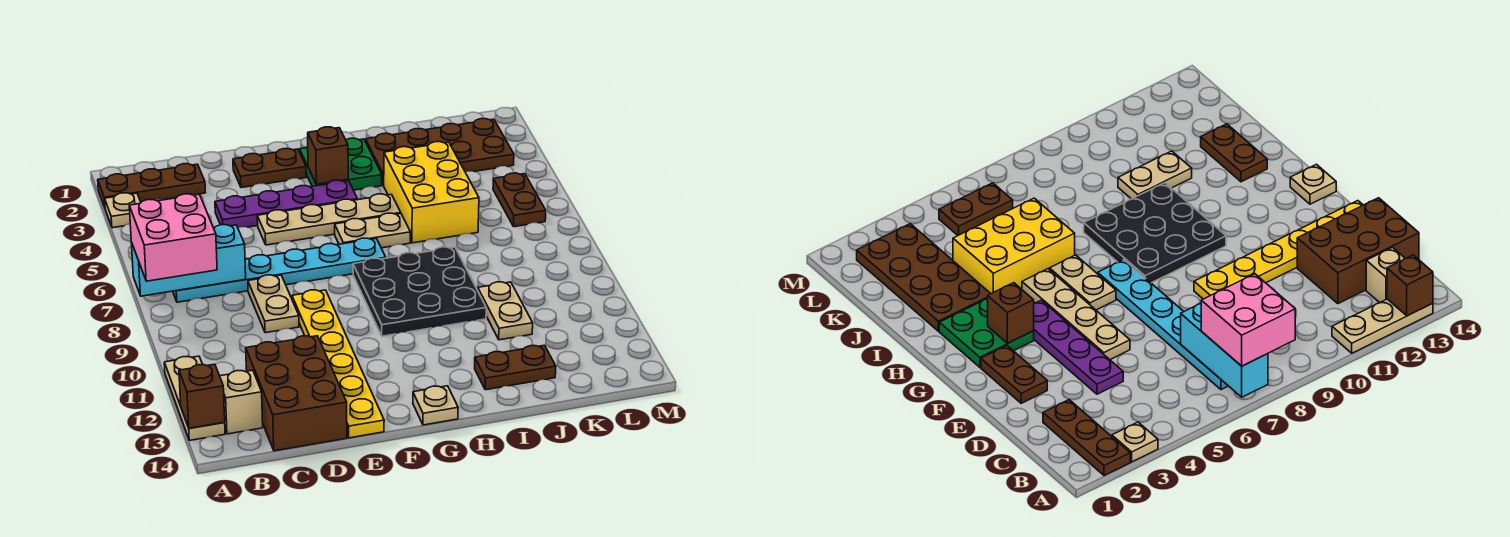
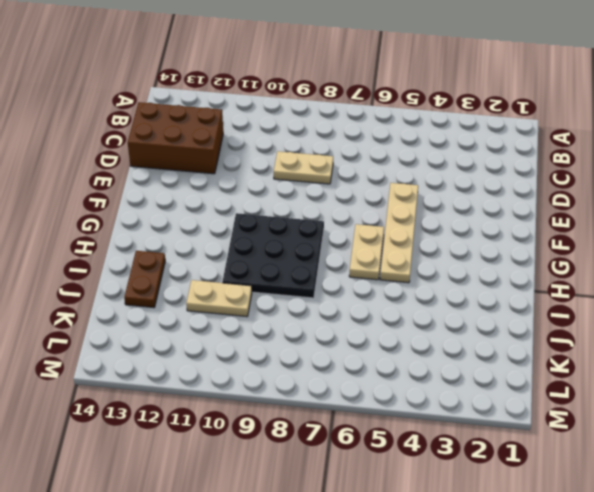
none -> brown plate A2:C2 level 1
none -> tan plate A3 level 1
none -> tan plate A11:A13 level 1

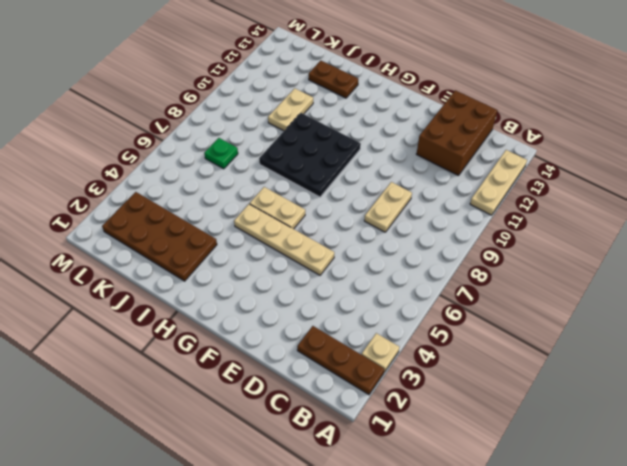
green plate K7 level 1 -> none
none -> cyan plate B7:G7 level 1
none -> tan brick B13 level 1
none -> purple plate D4:G4 level 1

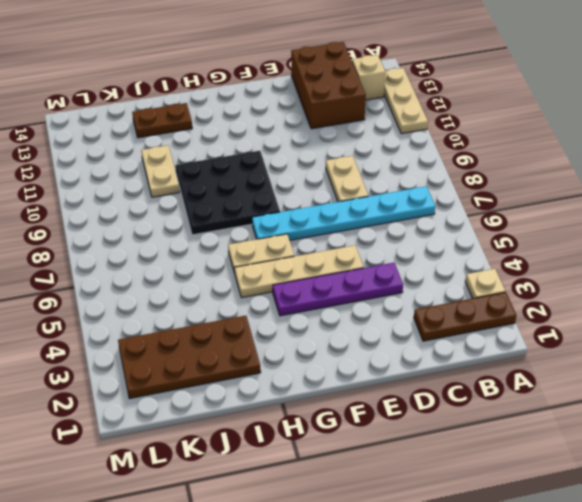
none -> brown plate E2:F2 level 1
none -> yellow plate E9:E14 level 1
none -> green plate G2:H3 level 1

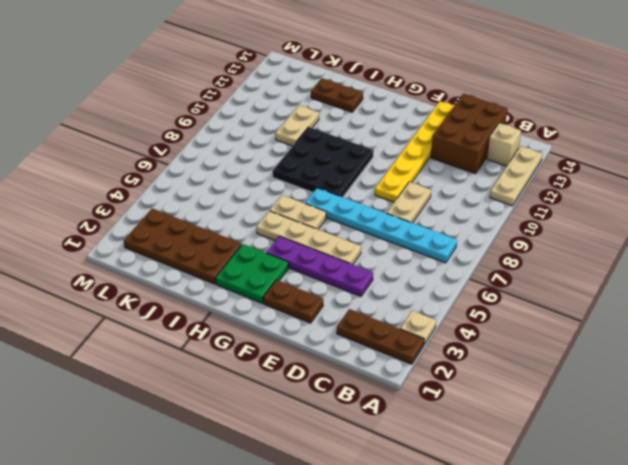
none -> tan plate G14 level 1
none -> yellow brick I4:J6 level 1
none -> brown plate L5:L6 level 1

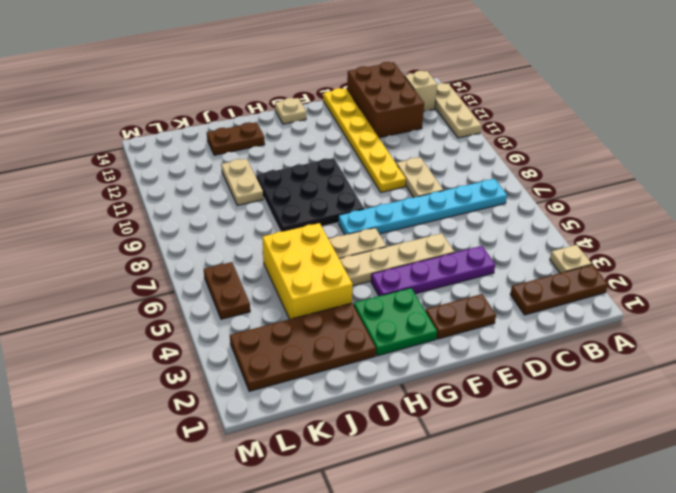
none -> cyan brick A7:C7 level 2
none -> brown brick A13 level 2
none -> brown brick G3 level 2

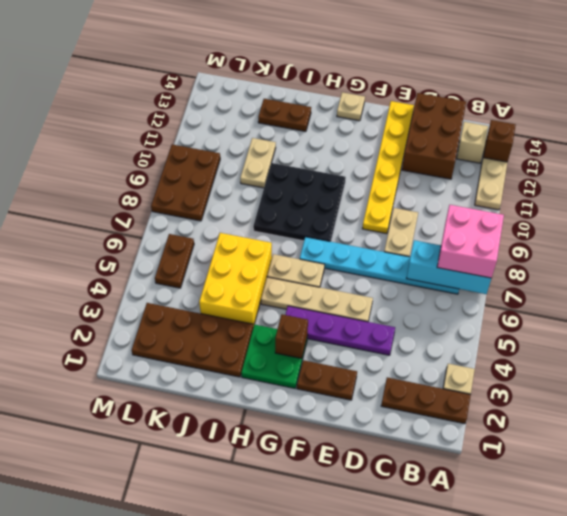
brown plate L8:M10 level 1 -> none

